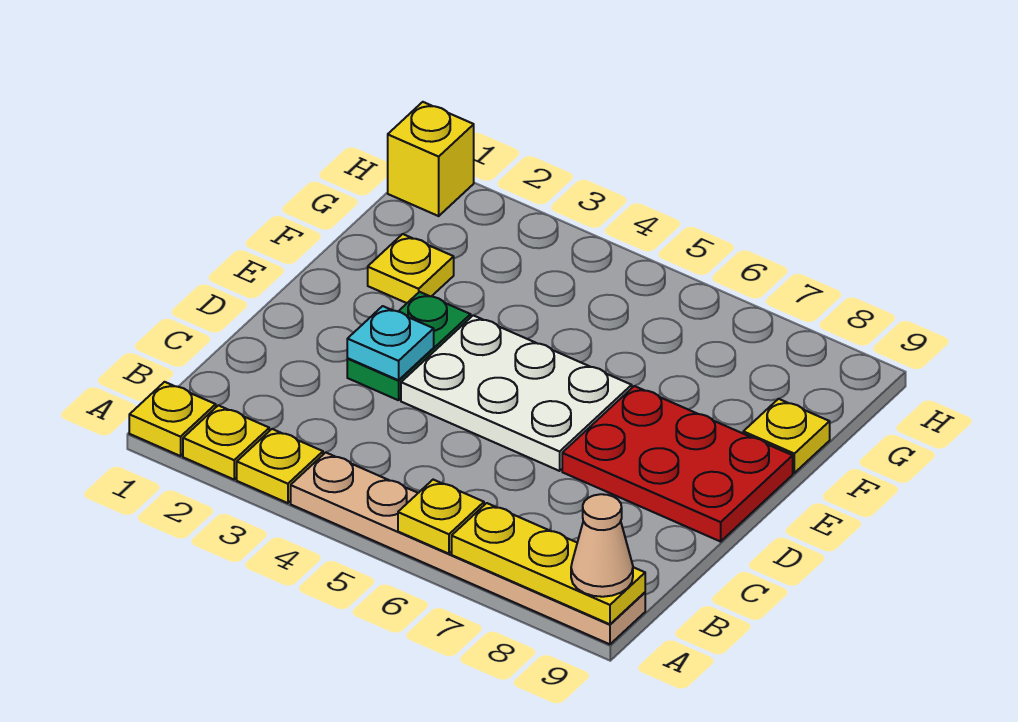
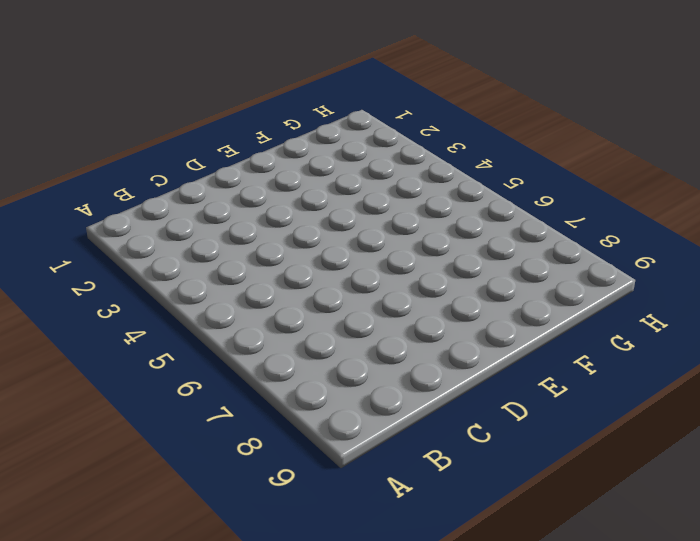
none -> yellow plate A1 level 1
none -> yellow plate A2 level 1
none -> yellow plate A3 level 1

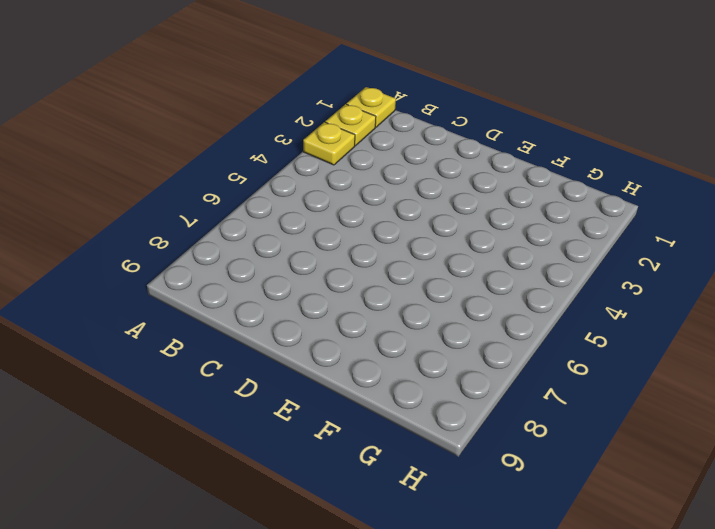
none -> tan plate A4:A9 level 1
none -> green plate D3:E3 level 1
none -> white plate D4:E6 level 1

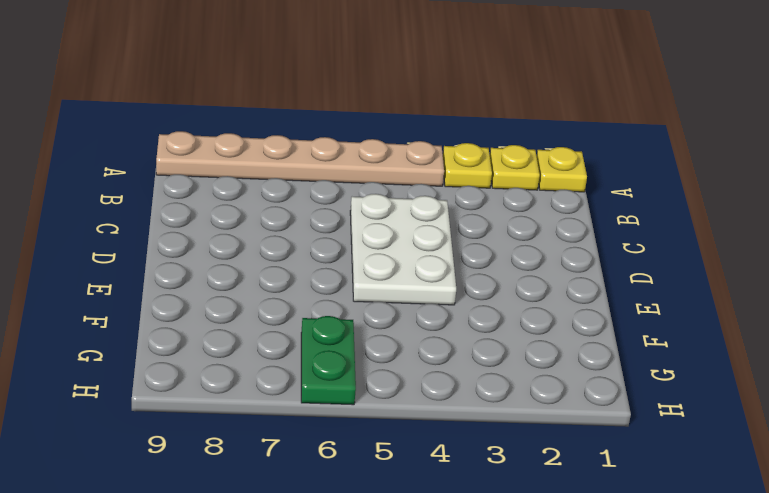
white plate C4:E5 level 1 -> white plate D4:E6 level 1
green plate G6:H6 level 1 -> green plate D3:E3 level 1
none -> red plate D7:E9 level 1
none -> yellow plate F2 level 1
none -> yellow plate F9 level 1

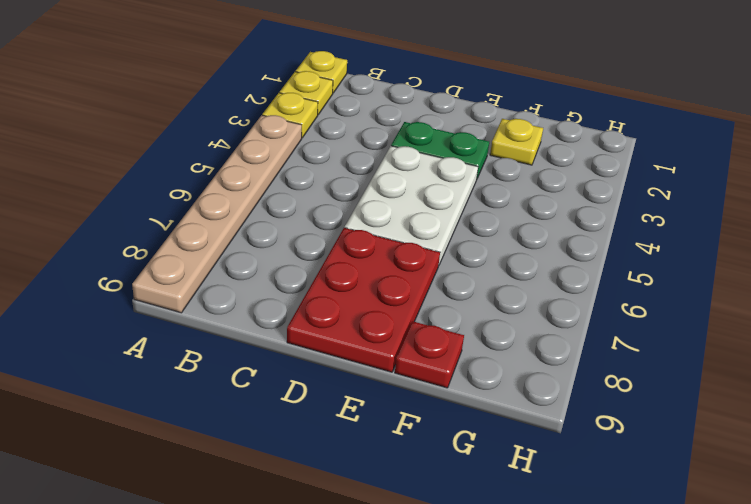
red plate F9 level 1 -> yellow plate F9 level 1
none -> yellow brick H1 level 1
none -> yellow plate A6 level 2
none -> yellow plate A7:A9 level 2

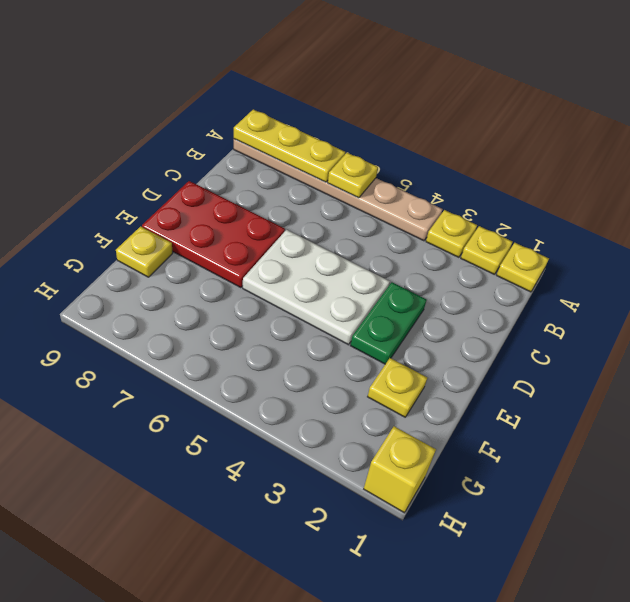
none -> cyan plate D3 level 2
none -> tan cone A9 level 3

